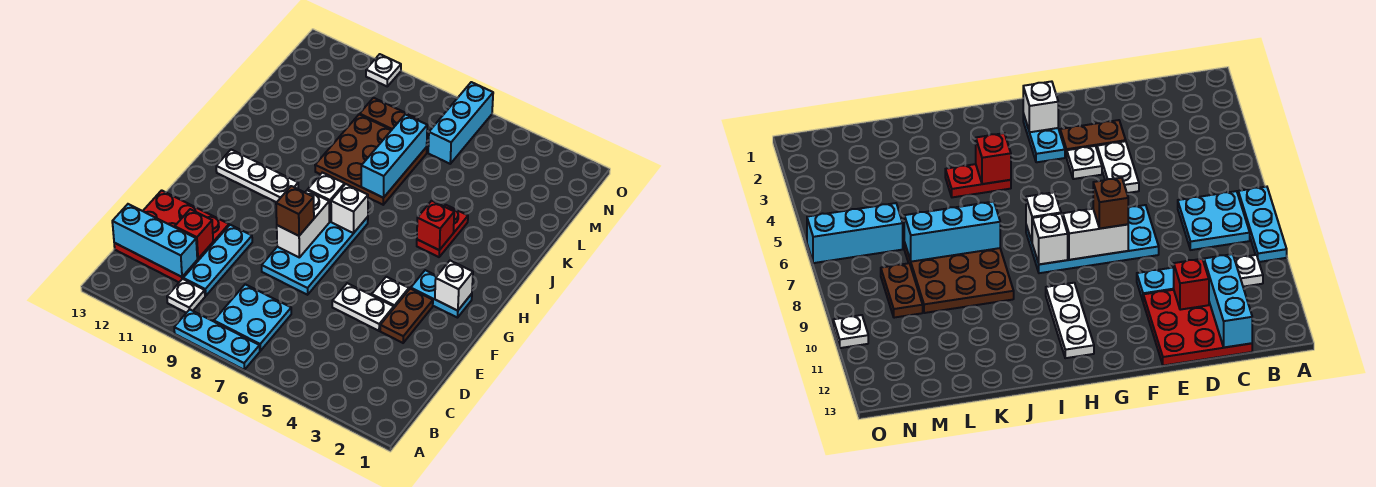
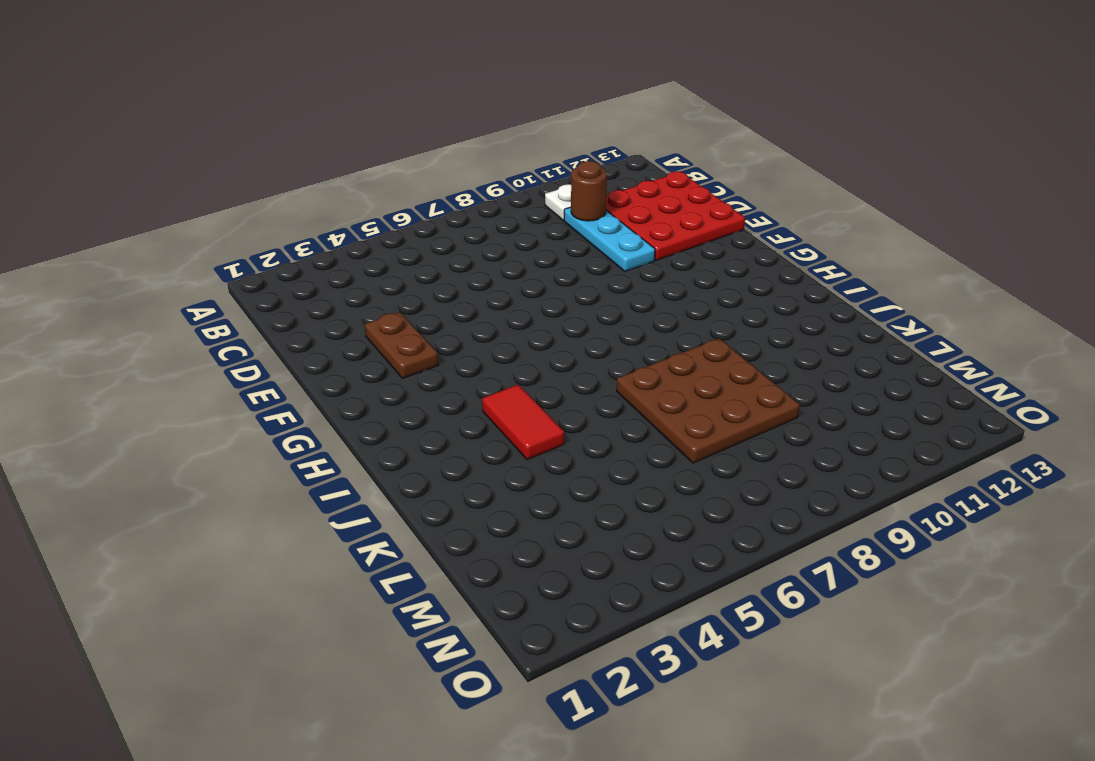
brown round brick C10 level 2 -> none
red tile I4:J4 level 1 -> red plate I4:J4 level 1
none -> cyan plate A7:A9 level 1
none -> cyan plate B7:C8 level 1
none -> white plate E4:E5 level 1

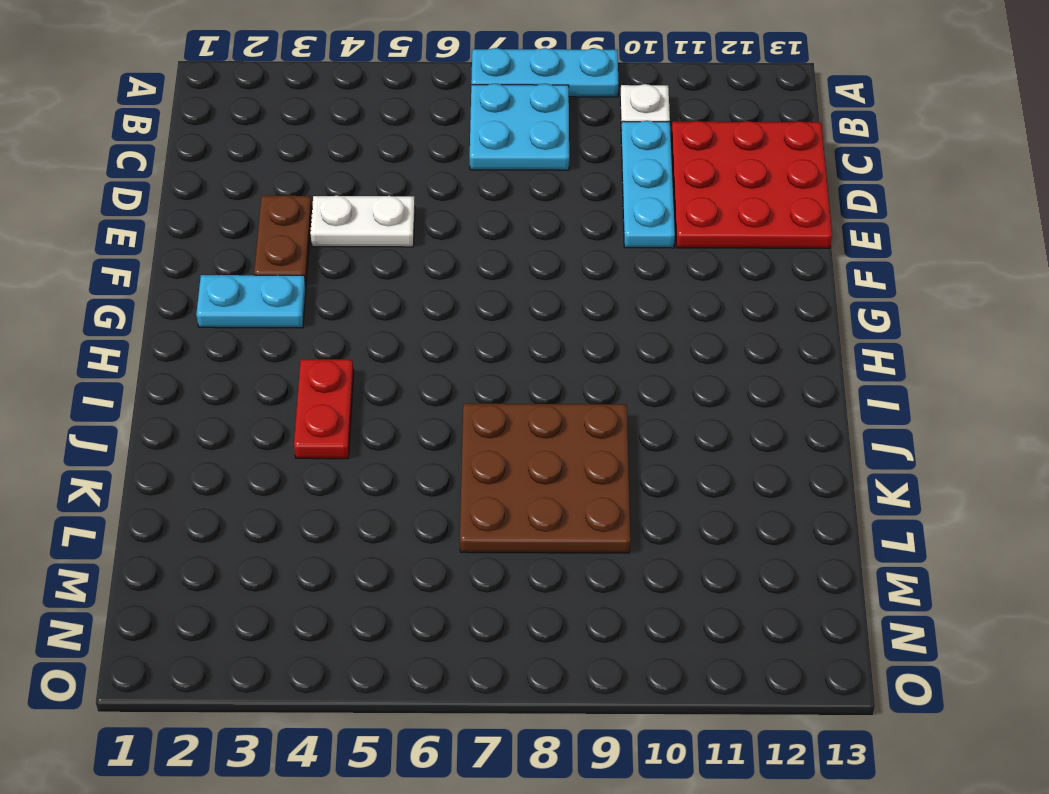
none -> cyan plate E7:H8 level 1
none -> white plate F4 level 1
none -> white plate H10:H12 level 1

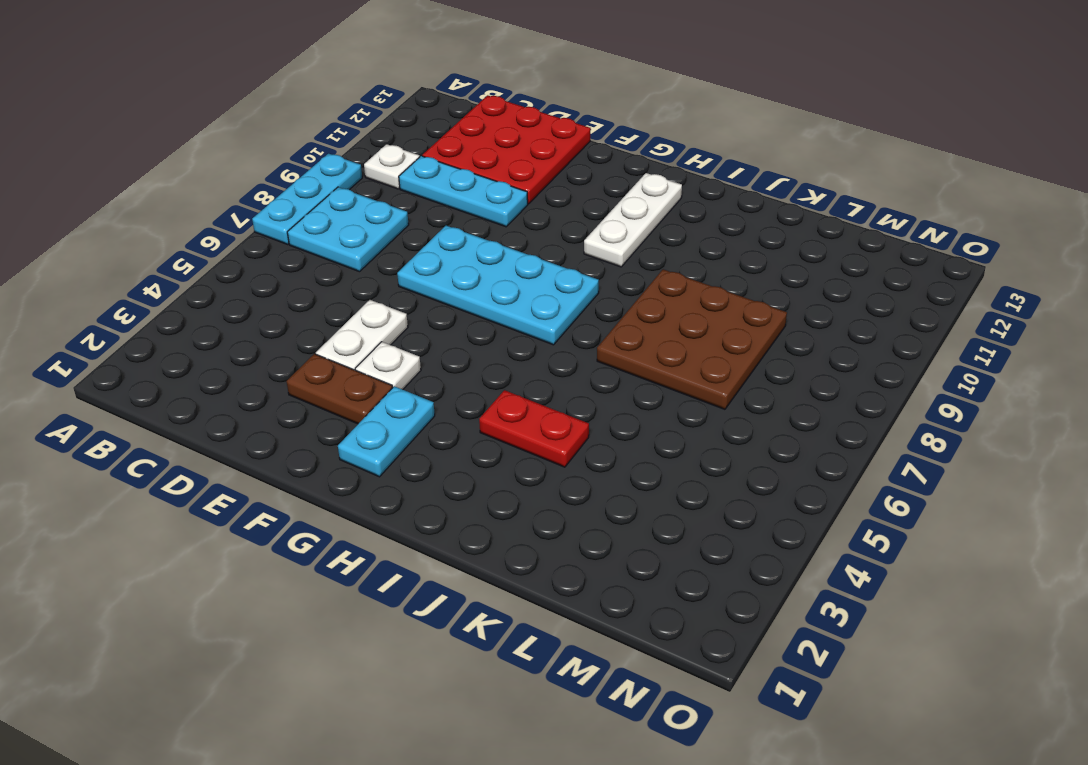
none -> cyan brick M6:O6 level 1
none -> brown plate M8:M9 level 1
none -> white plate O10 level 1

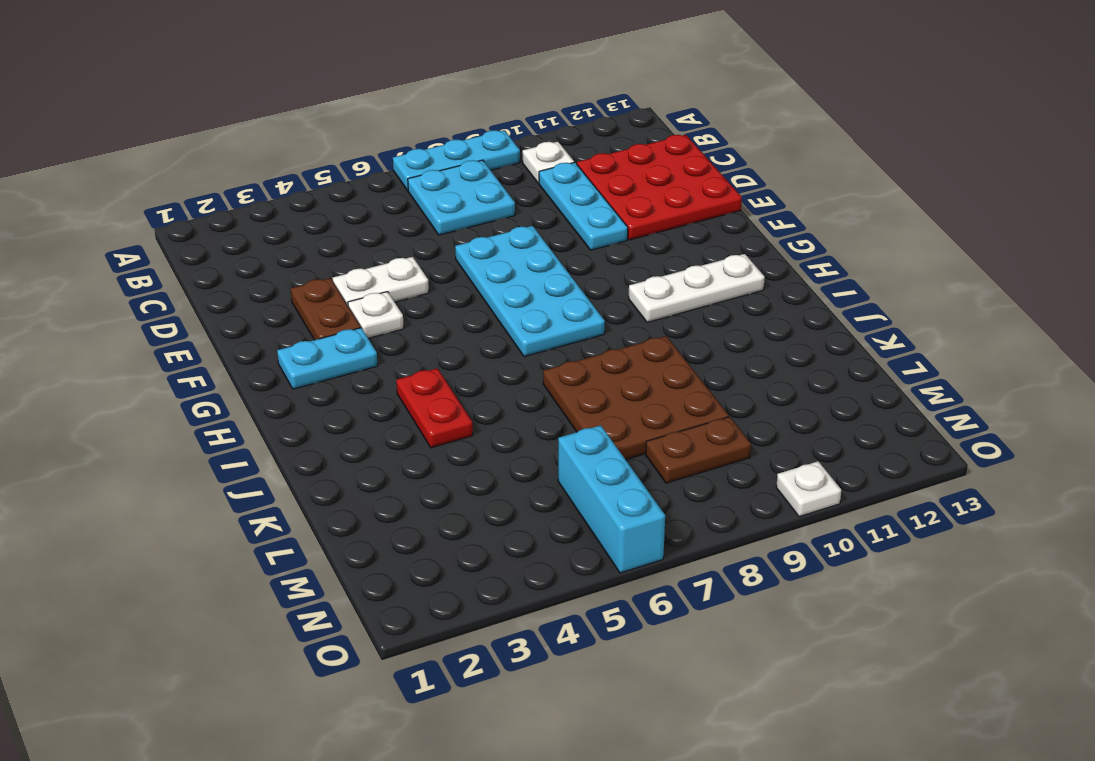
none -> cyan brick C11:C13 level 2
none -> red brick D11 level 2
none -> white brick F8:G8 level 2

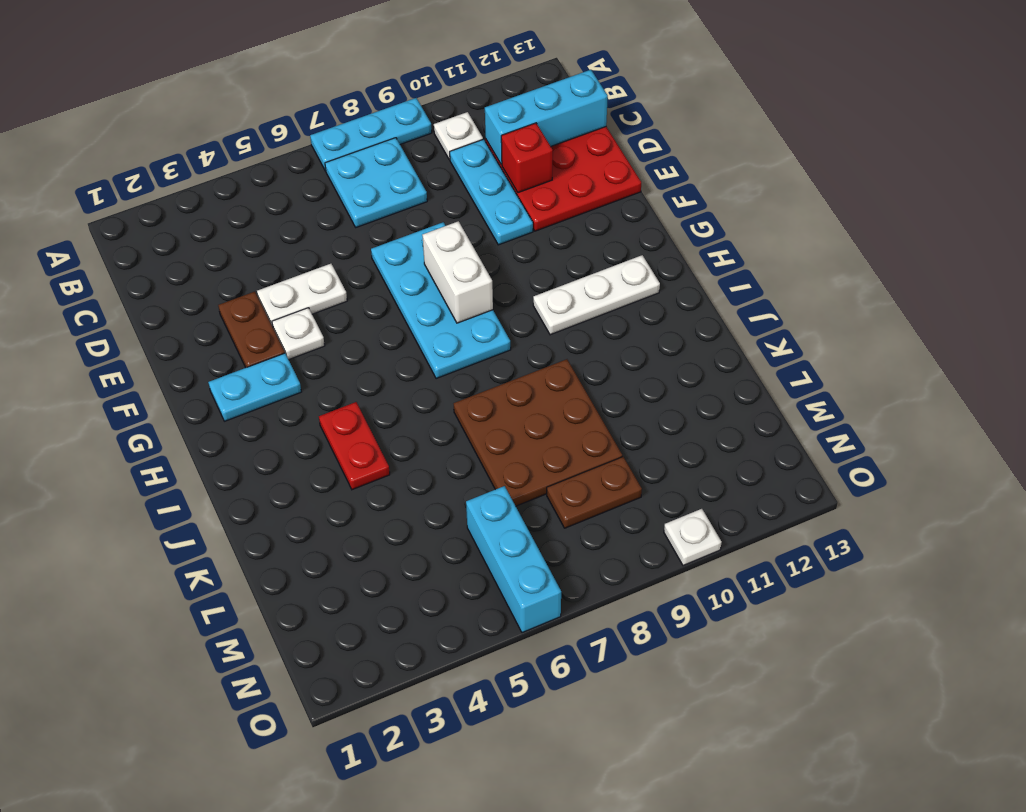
none -> white brick G2 level 2
none -> white brick H7 level 2
none -> white brick H8 level 2

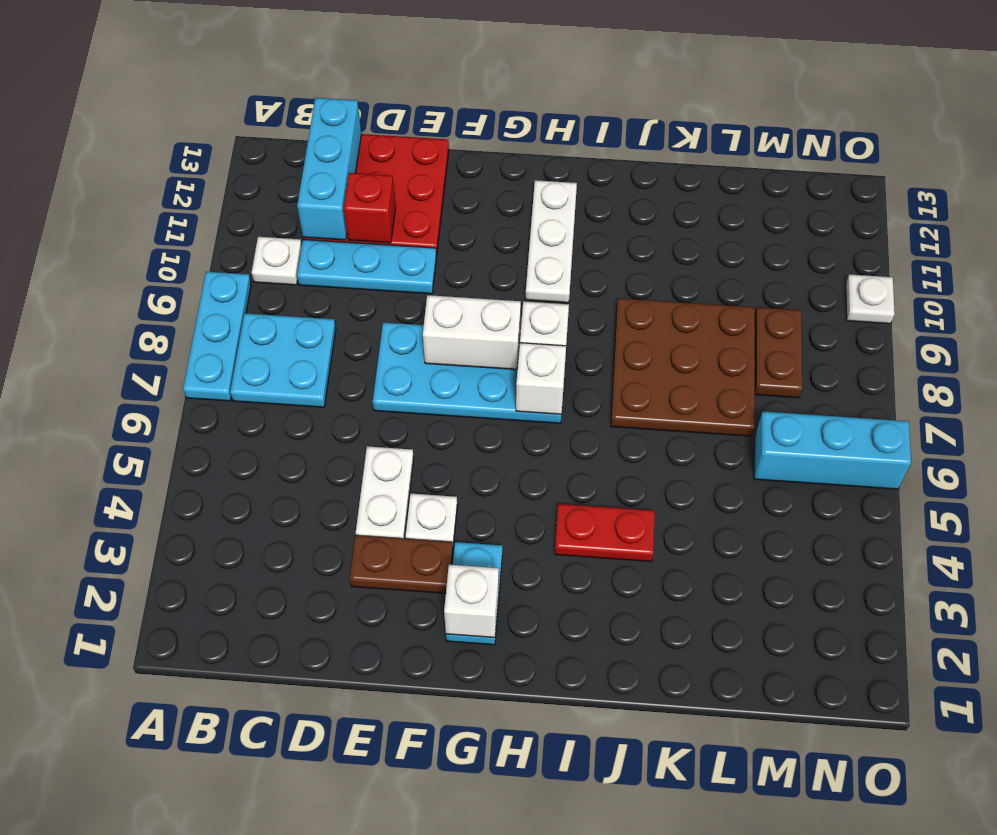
none -> red brick I4 level 2
none -> cyan brick J7:L7 level 2
none -> brown brick F8 level 3

